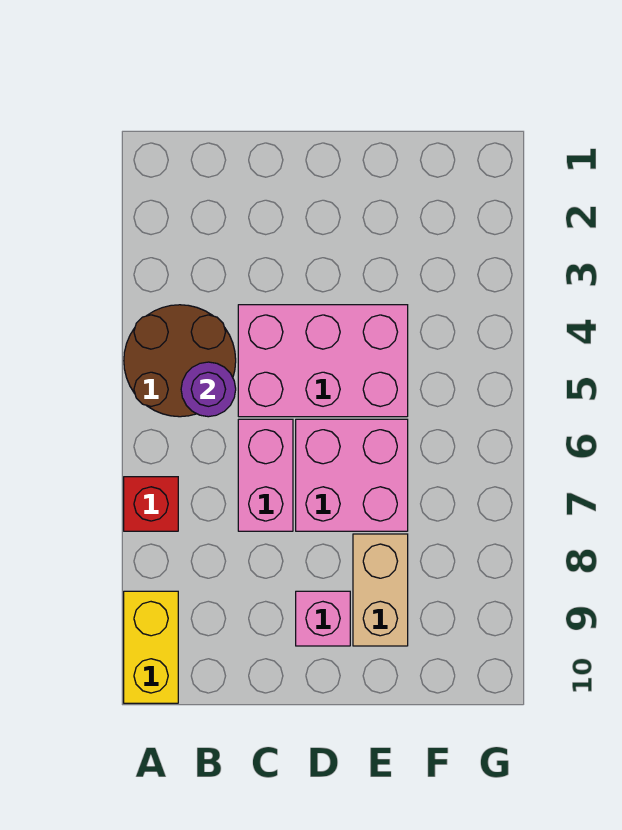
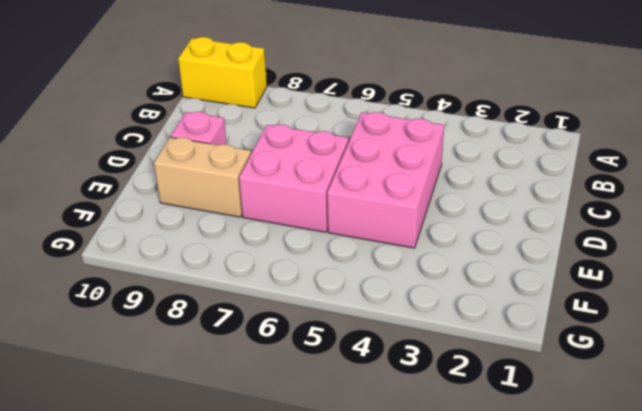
none -> brown round brick A4:B5 level 1
none -> red brick A7 level 1

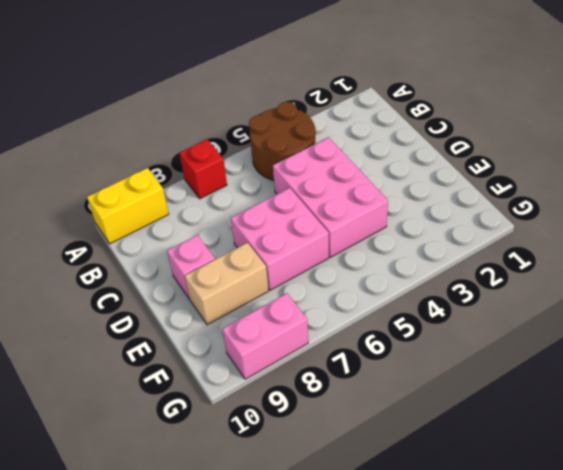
pink brick G8:G9 level 1 -> pink brick C6:C7 level 1
none -> purple round brick B5 level 2

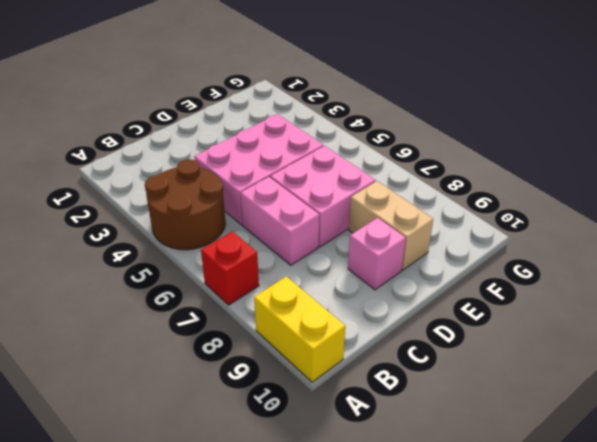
none -> purple round brick B5 level 2

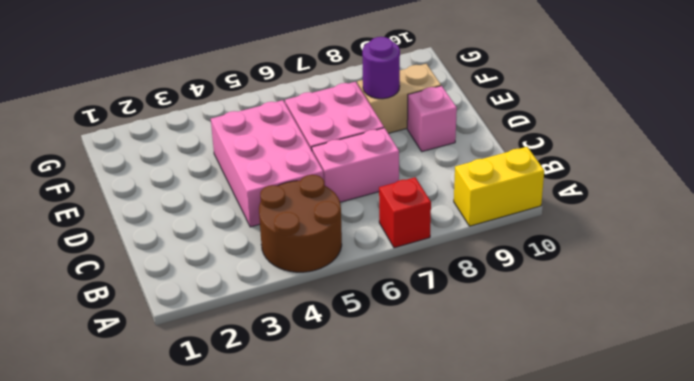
purple round brick E8 level 2 -> purple round brick B5 level 2

